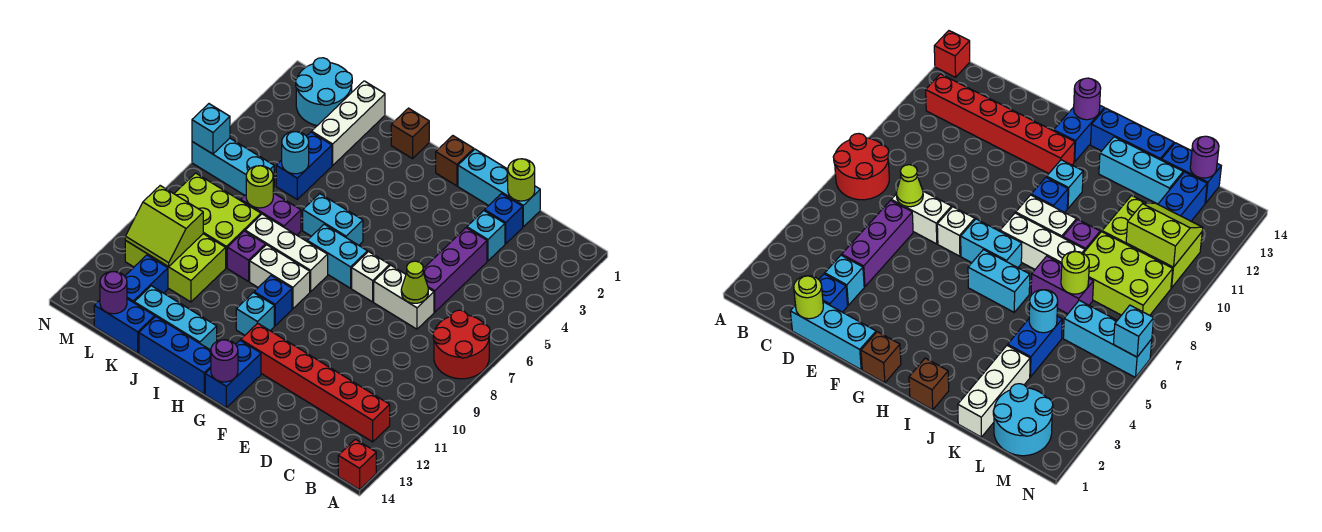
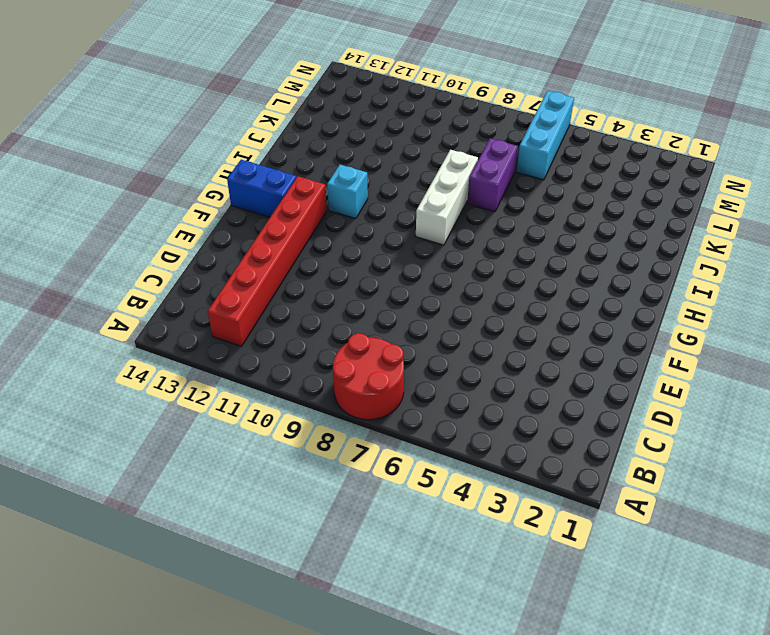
none -> red brick A14 level 1
none -> cyan brick D1:F1 level 1
none -> blue brick D2 level 1
none -> cyan brick D3 level 1

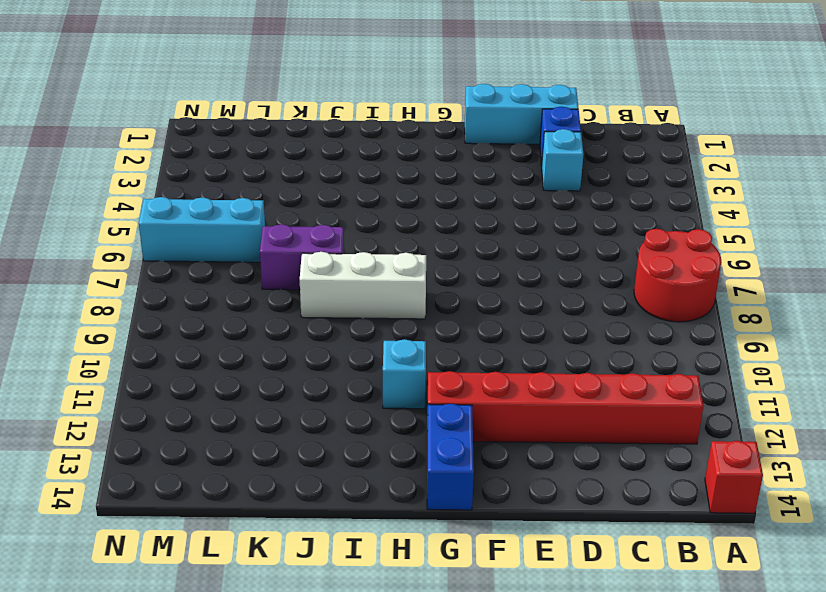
none -> purple brick D4:D6 level 1
none -> white brick D7:E7 level 1
none -> white brick F7 level 1
none -> brown brick G1 level 1

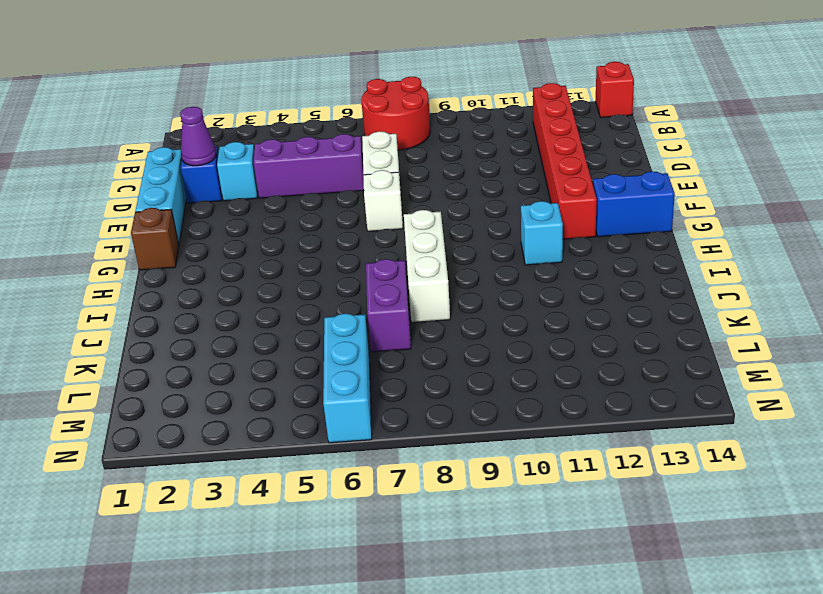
purple cone D2 level 2 -> none
none -> cyan brick G7:H7 level 1
none -> cyan brick H6:I6 level 1
none -> white brick H9:I9 level 1
none -> blue brick H10 level 1

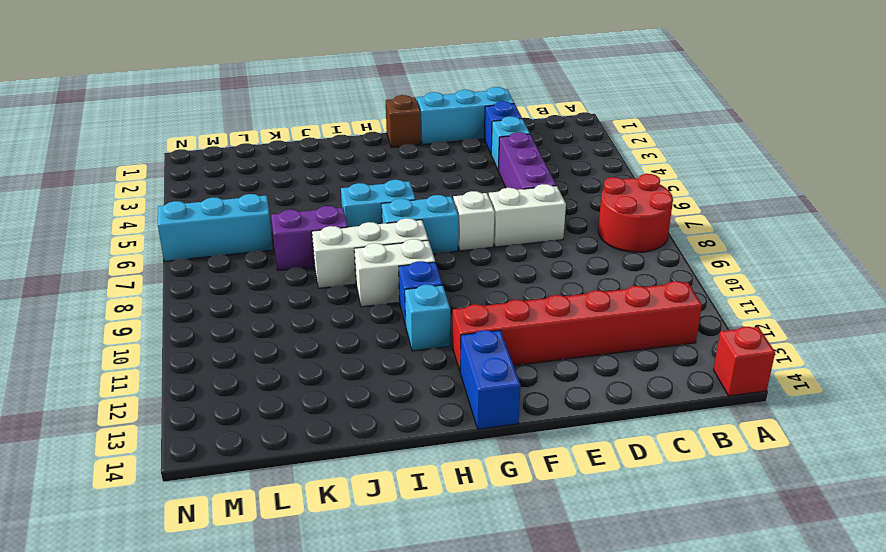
none -> blue brick H14:J14 level 1
none -> brown brick I1 level 1
none -> cyan brick I13:K13 level 1
none -> purple brick J9 level 1

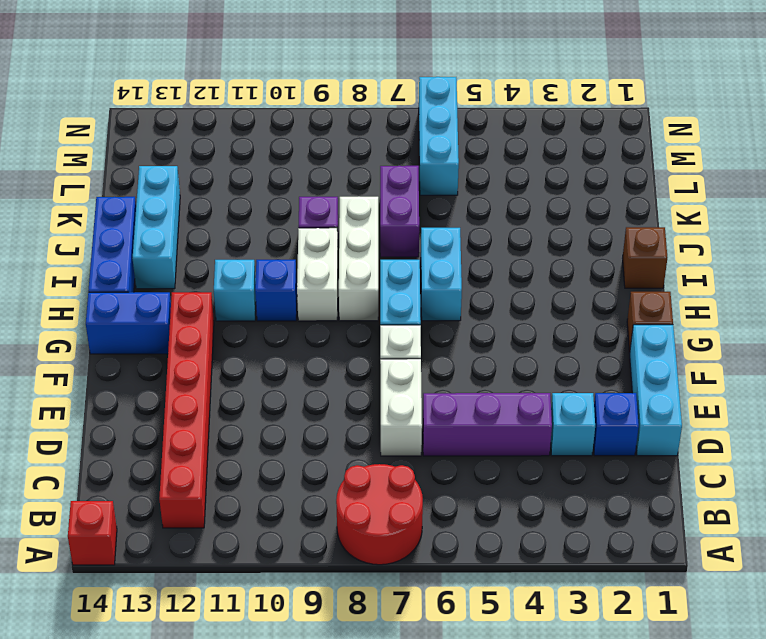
none -> white brick K1:K3 level 1
none -> blue brick K4:K5 level 1
none -> lime brick K8:M9 level 1
none -> lime brick K10:M11 level 1

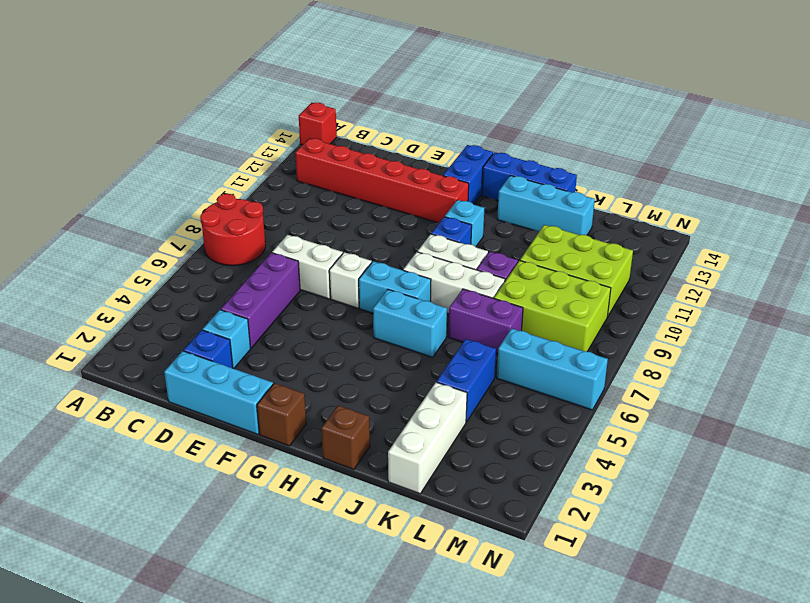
none -> blue brick K14:L14 level 1
none -> cyan round brick L1:M2 level 1
none -> blue brick L12:L13 level 1
none -> lime round brick D1 level 2

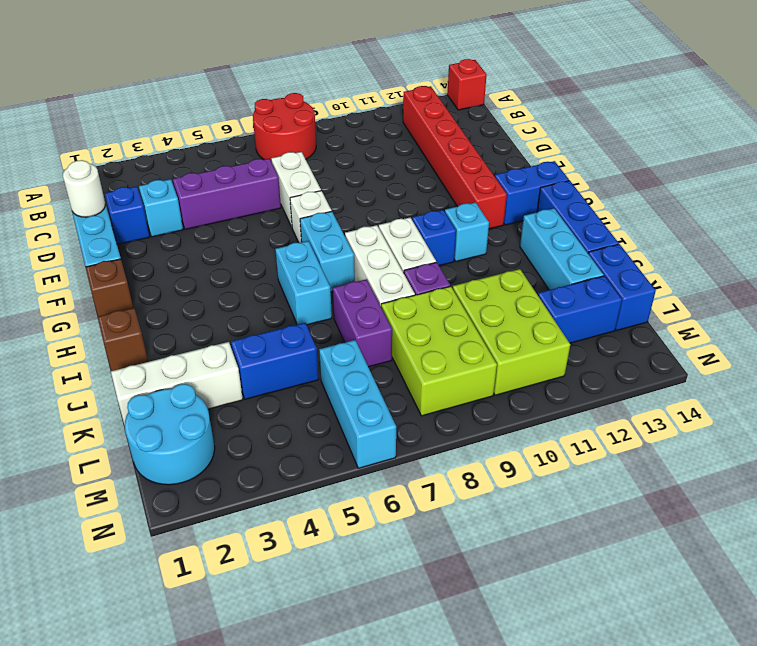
white round brick D1 level 2 -> lime round brick D1 level 2
none -> lime cone D7 level 2
none -> purple round brick G14 level 2
none -> cyan round brick K5 level 2
none -> lime round brick K7 level 2

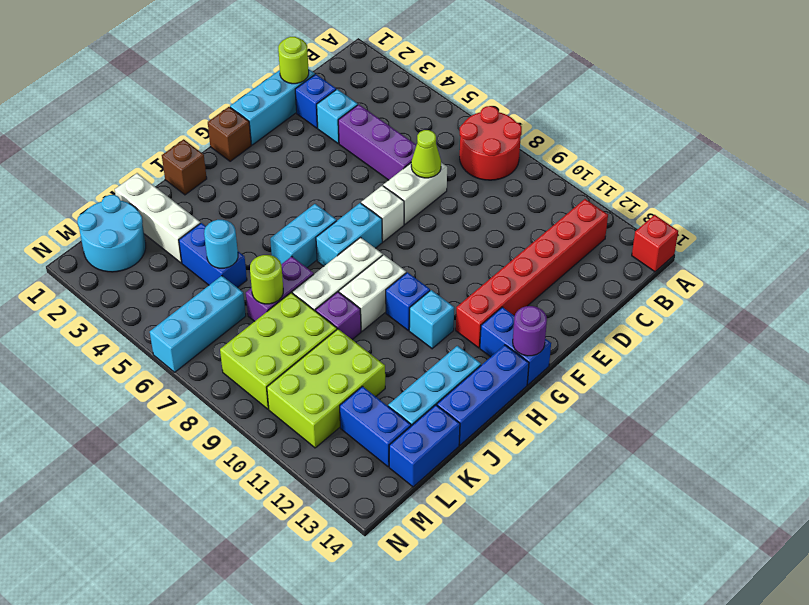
none -> lime slope L10:M11 level 2 top 10
none -> purple round brick L14 level 2
none -> cyan brick N6 level 2

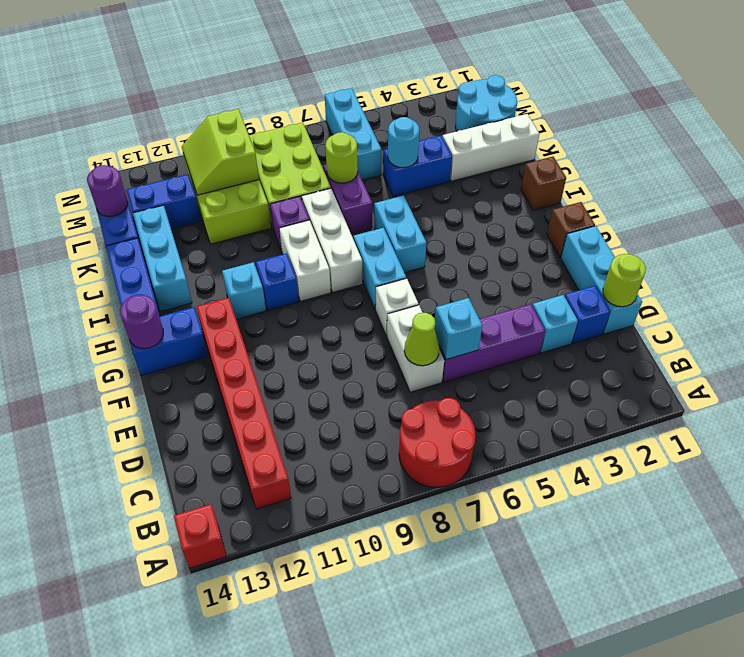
cyan brick D6 level 2 -> cyan brick N6 level 2

